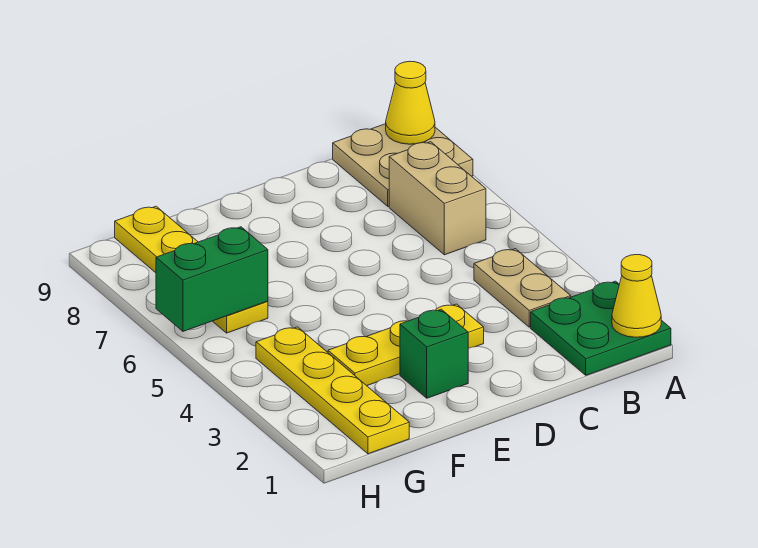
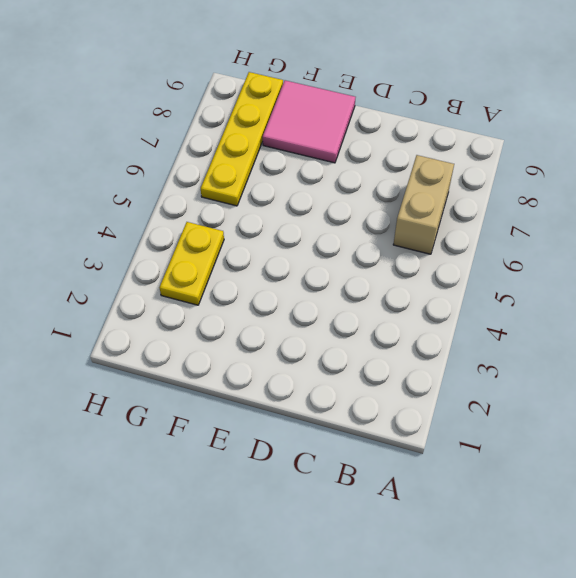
pink tile E8:F9 level 1 -> none
yellow plate G3:G4 level 1 -> yellow plate G1:G4 level 1
none -> green plate A1:B2 level 1
none -> tan plate A8:B9 level 1

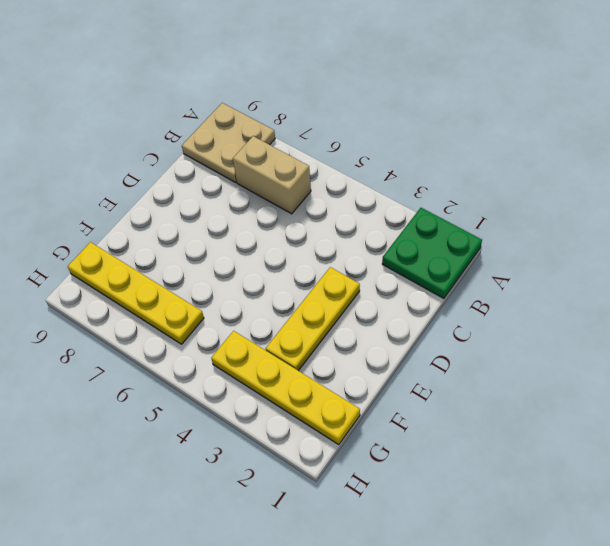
none -> tan plate B3:B4 level 1
none -> green brick E2 level 1

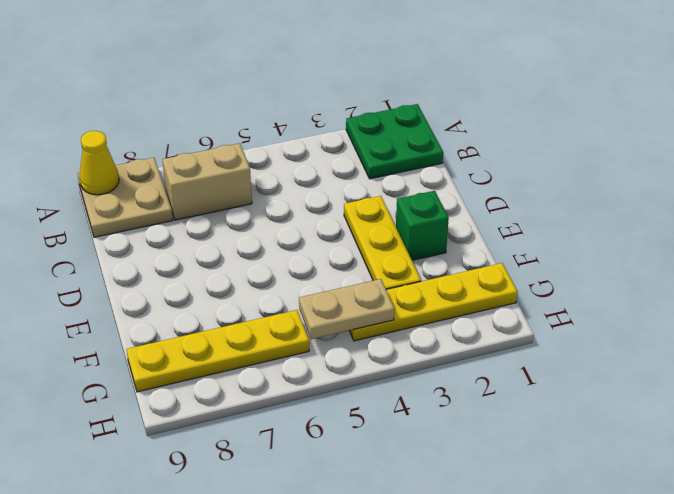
tan plate G4:G5 level 2 -> tan plate B3:B4 level 1
none -> yellow cone A1 level 2
none -> green brick G6:H6 level 2

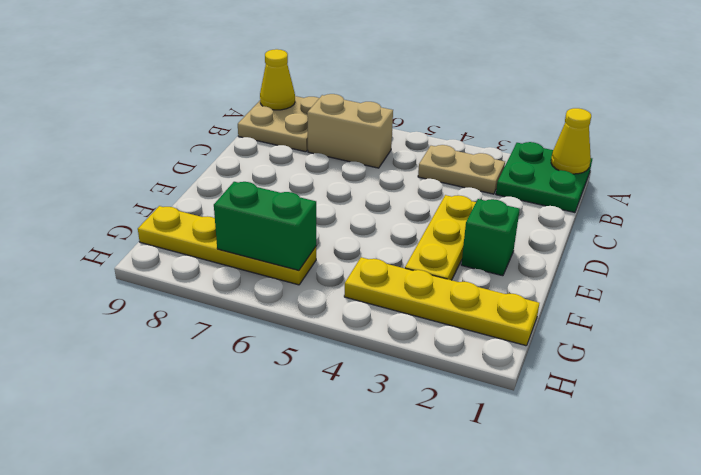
green brick G6:G7 level 2 -> green brick G6:H6 level 2

